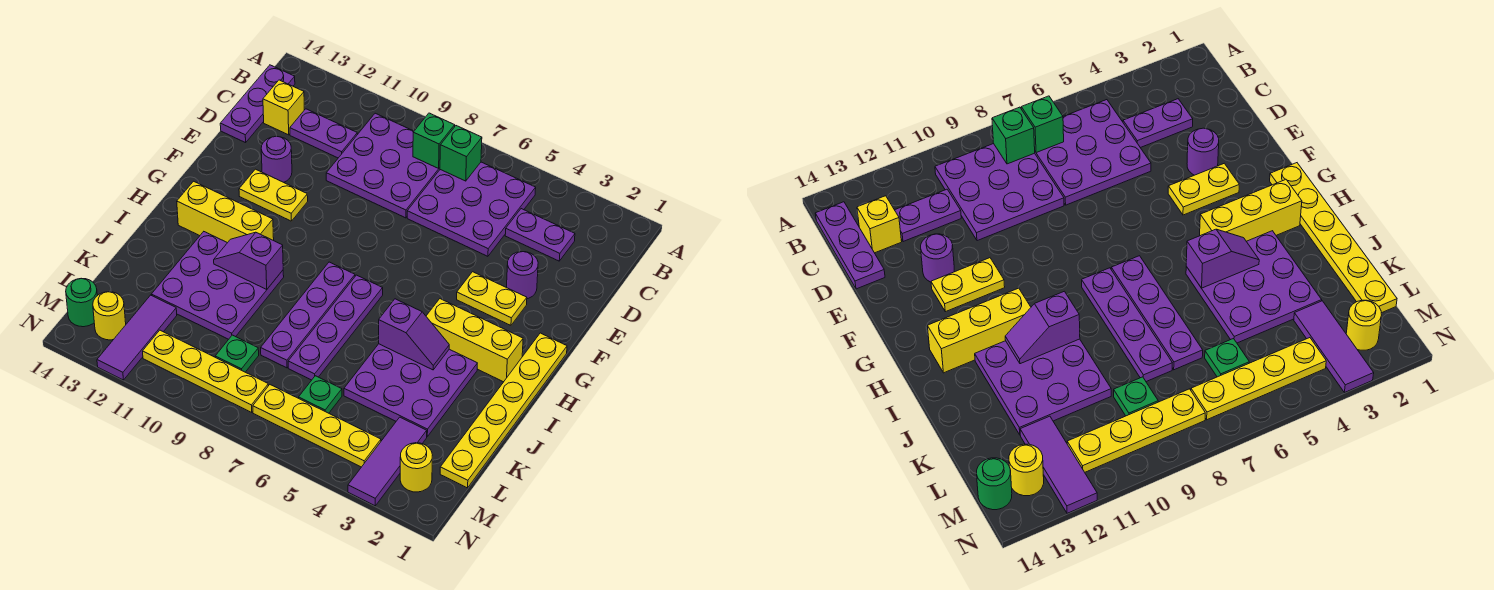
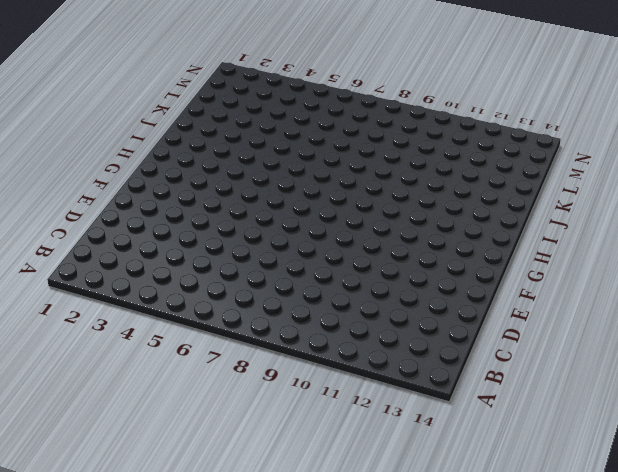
none -> purple plate B5:D7 level 1
none -> purple plate B8:D10 level 1
none -> purple plate B14:D14 level 1
none -> purple plate C3:C4 level 1

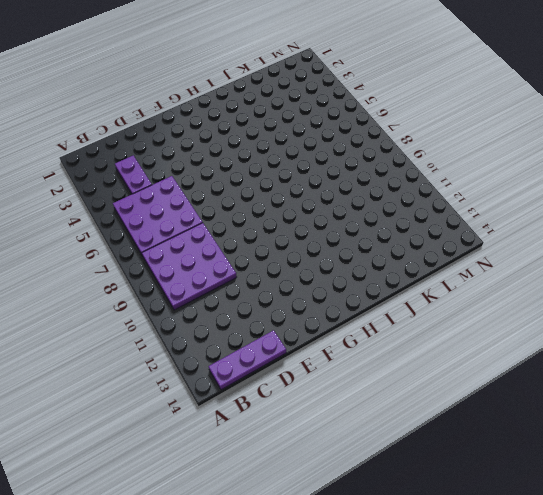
none -> purple plate C11:C12 level 1
none -> yellow brick C13 level 1
none -> purple round brick E3 level 1
none -> purple round brick E12 level 1

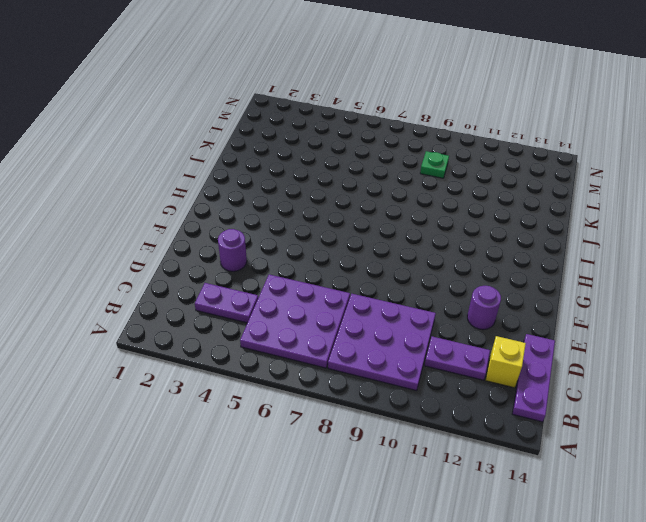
none -> yellow plate F3:F4 level 1
none -> yellow plate F11:F12 level 1
none -> yellow plate G1:L1 level 1
none -> yellow brick H2:H4 level 1

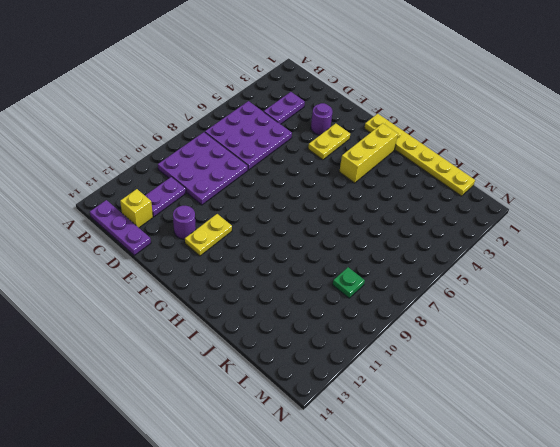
none -> purple plate H7:K7 level 1
none -> purple plate H8:K8 level 1
none -> yellow brick H11:H13 level 1
none -> purple plate I3:K5 level 1

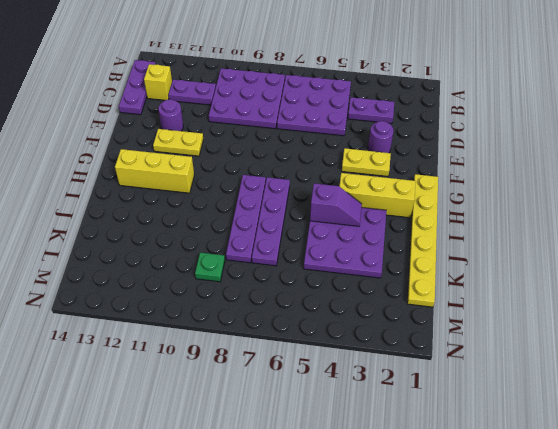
none -> purple plate I10:K12 level 1
none -> purple tile L3:N3 level 1
none -> green plate L6 level 1
none -> purple tile L12:N12 level 1

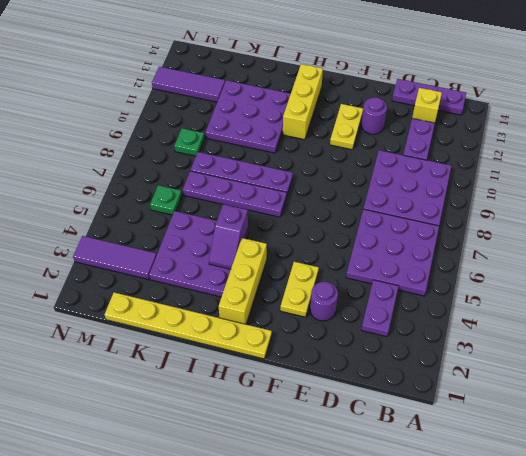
none -> yellow round brick M2 level 1
none -> yellow plate M4:M7 level 1
none -> yellow plate M8:M11 level 1
none -> yellow round brick M13 level 1

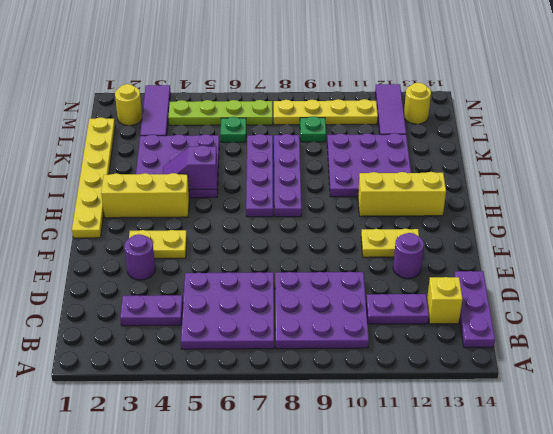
lime plate M4:M7 level 1 -> yellow plate M4:M7 level 1
none -> green round brick M14 level 1
none -> green brick B7 level 2
none -> green brick B8 level 2
none -> purple slope I10:I11 level 2 top 10

